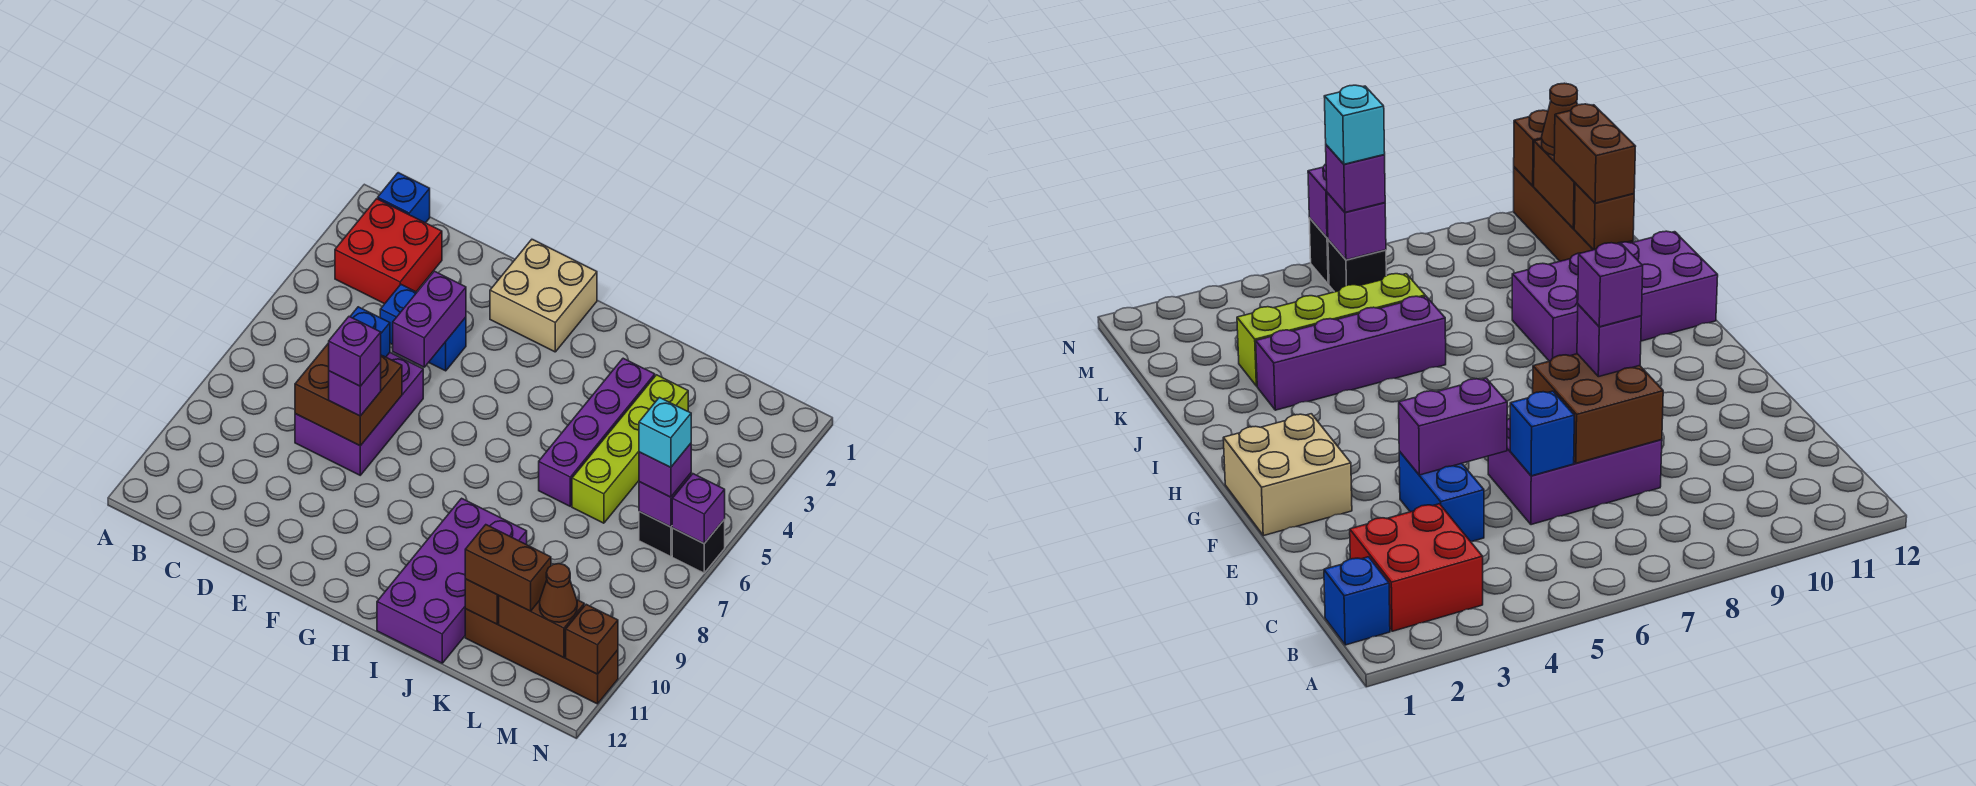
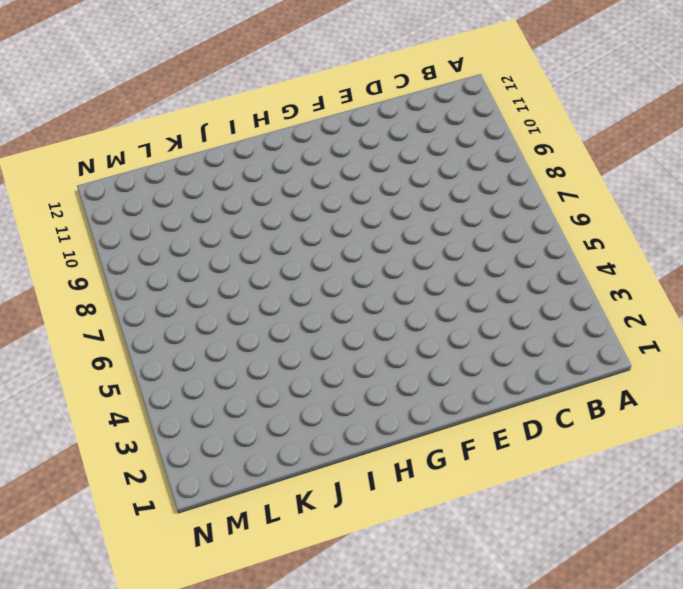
none -> blue brick B1 level 1
none -> red brick B2:C3 level 1
none -> blue brick D4:E4 level 1

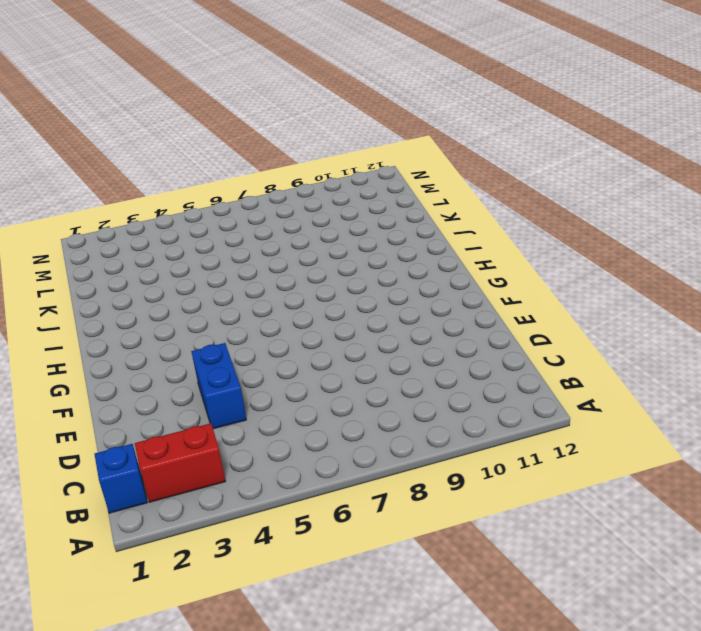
red brick B2:B3 level 1 -> red brick B2:C3 level 1
none -> purple brick D6:E8 level 1
none -> tan brick F1:G2 level 1
none -> purple brick I9:J12 level 1

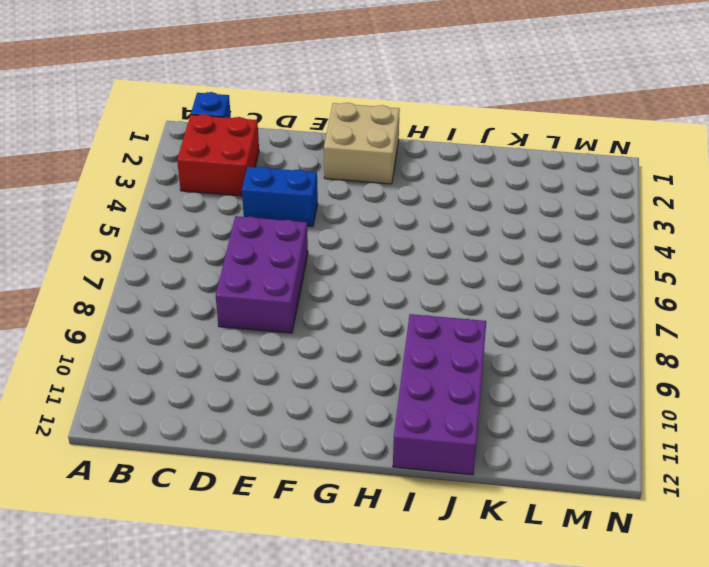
none -> purple brick J3:J6 level 1
none -> lime brick K3:K6 level 1
none -> brown brick K11:N11 level 1

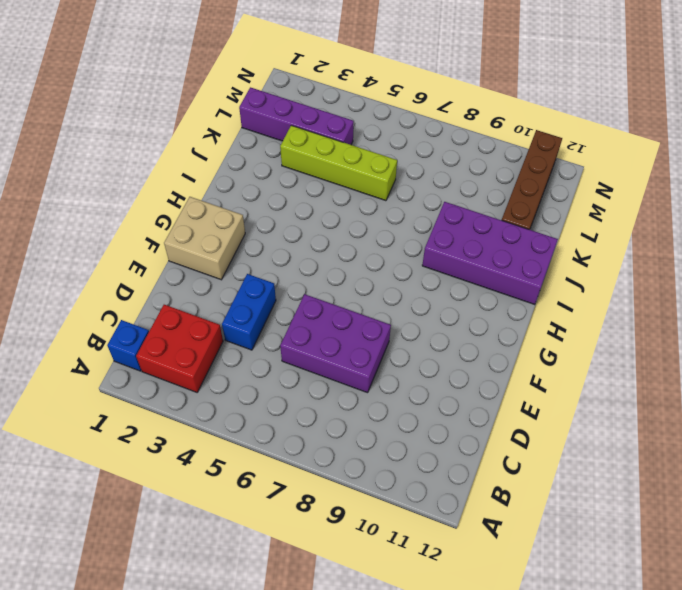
purple brick L1:L4 level 1 -> purple brick J3:J6 level 1
none -> black brick M6 level 1
none -> black brick N6 level 1
none -> blue brick D6 level 2

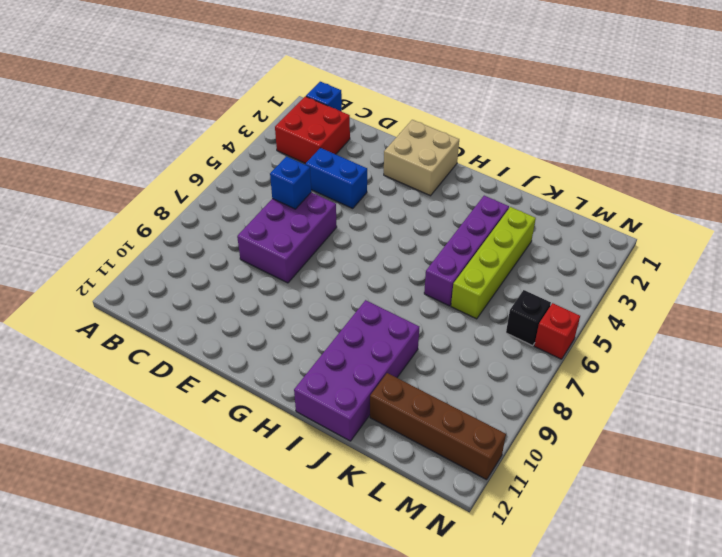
red brick N6 level 1 -> black brick N6 level 1
none -> brown brick D7:E8 level 2
none -> purple brick E4:E5 level 2
none -> brown brick K11 level 2

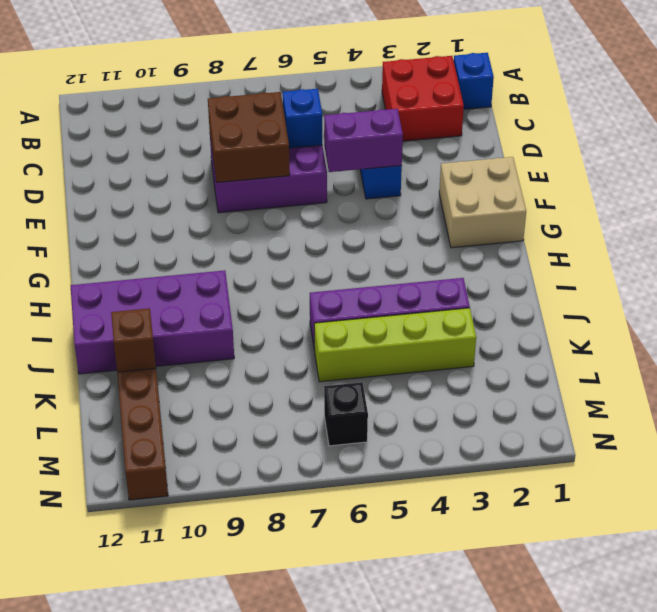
none -> black brick N6 level 1
none -> brown brick L11:M11 level 2
none -> purple brick M6 level 2

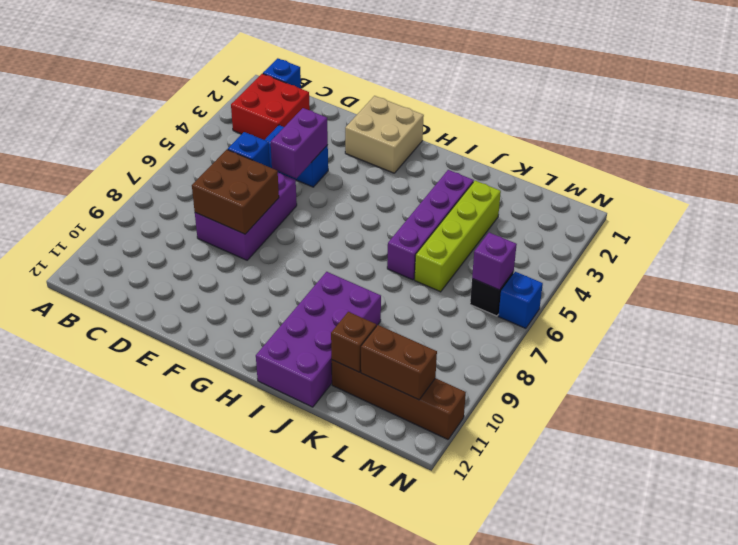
blue brick N6 level 1 -> black brick N6 level 1
none -> purple brick N6 level 2
none -> brown brick N11 level 2
none -> purple brick E8 level 3

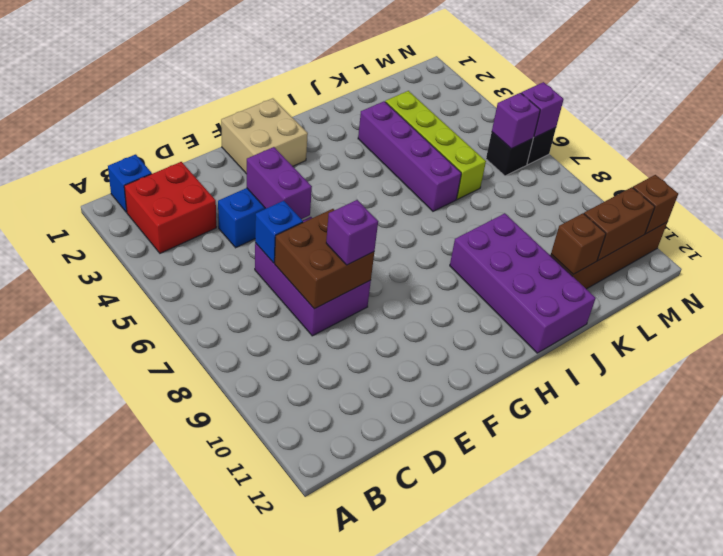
none -> brown brick K11:L11 level 3
none -> purple brick M6 level 3
none -> brown cone M11 level 3

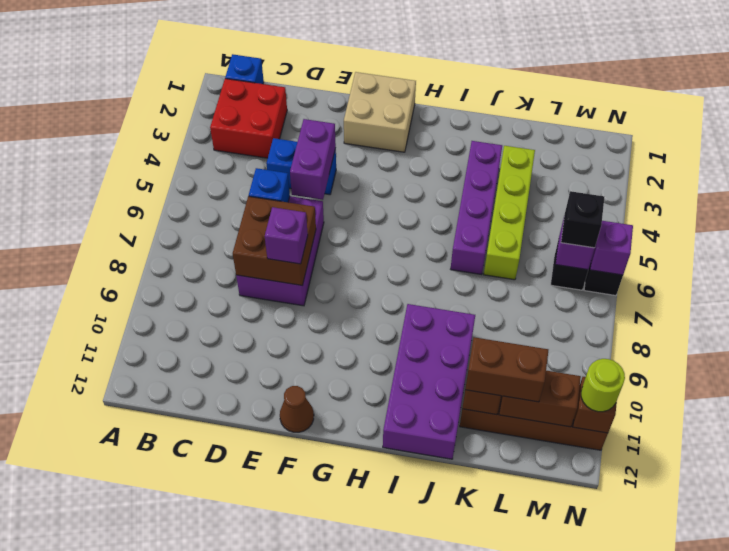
brown cone F12 level 1 -> brown cone M11 level 3
black brick M6 level 3 -> purple brick M6 level 3
lime round brick N11 level 3 -> none
none -> purple brick E8 level 4
none -> cyan brick M6 level 4

